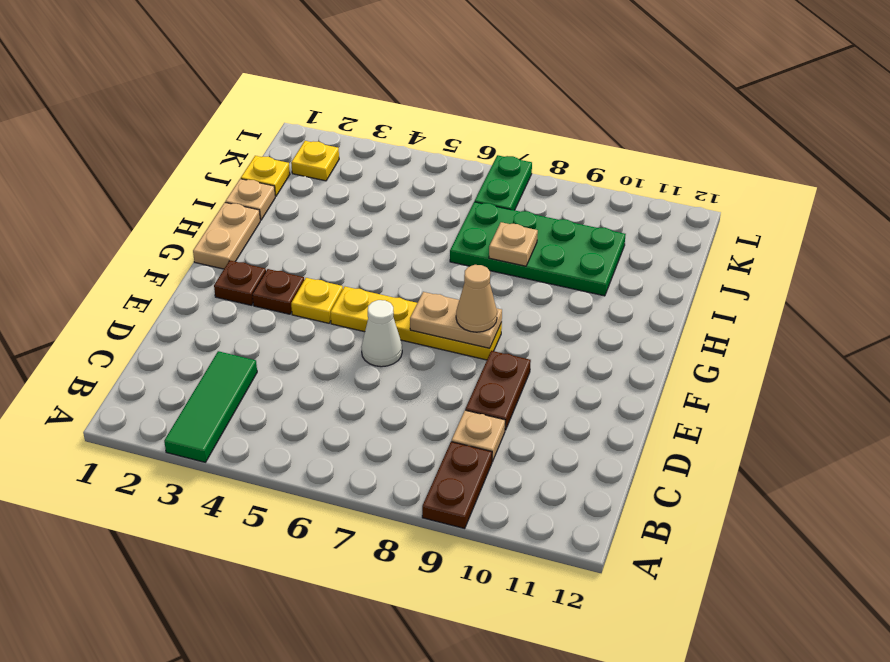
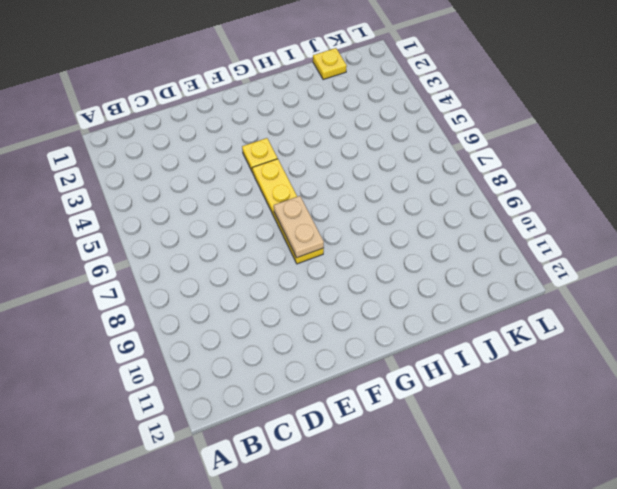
none -> green tile A3:C3 level 1
none -> brown plate A9:B9 level 1
none -> tan plate C9 level 1

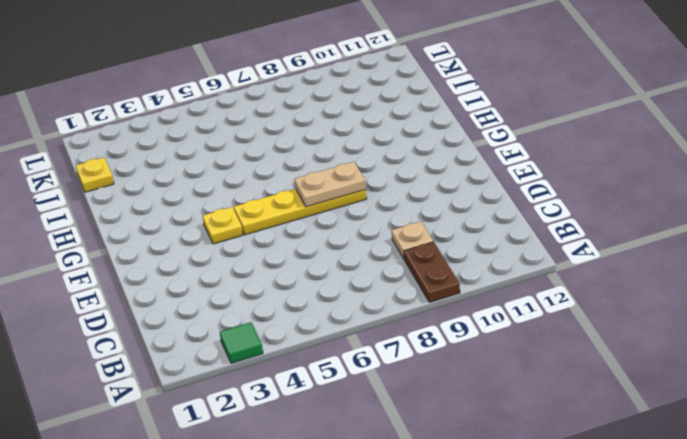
green tile A3 level 1 -> green tile A3:C3 level 1
none -> brown plate D9:E9 level 1
none -> white cone E6 level 1
none -> brown plate F2 level 1

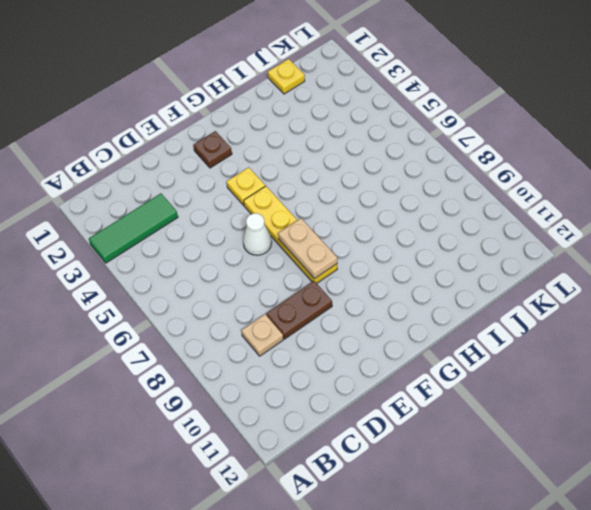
none -> brown plate A9:B9 level 1
none -> brown plate F3 level 1
none -> tan plate G1:H1 level 1

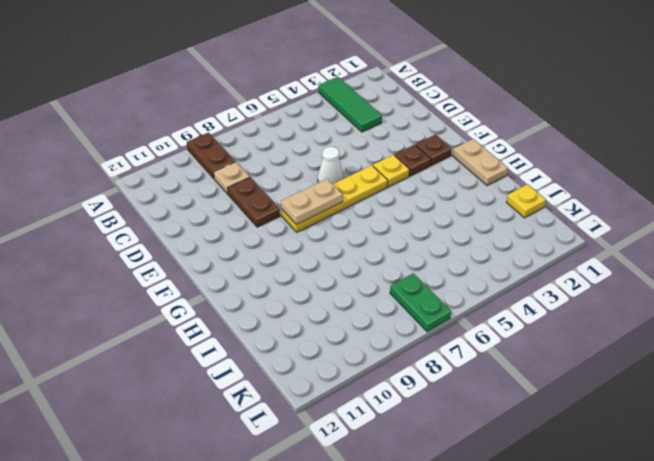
none -> tan plate I1 level 1
none -> green plate I7:J10 level 1
none -> yellow plate K2 level 1

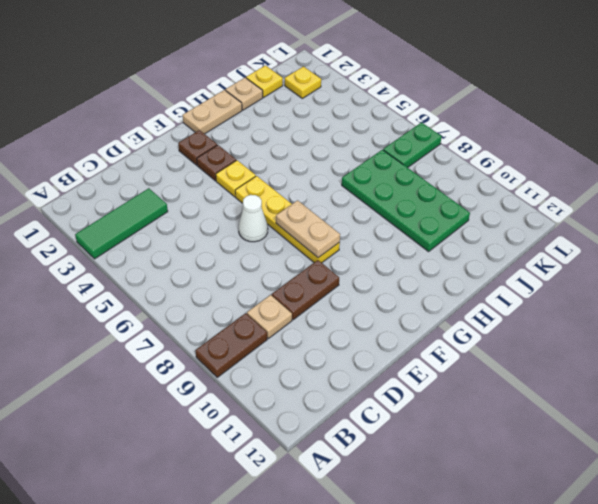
none -> tan plate I8 level 2
none -> tan cone F8 level 3

